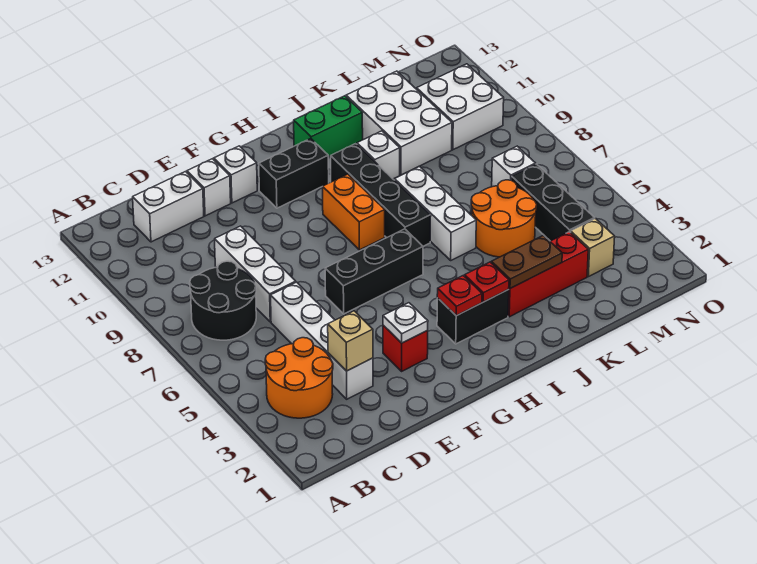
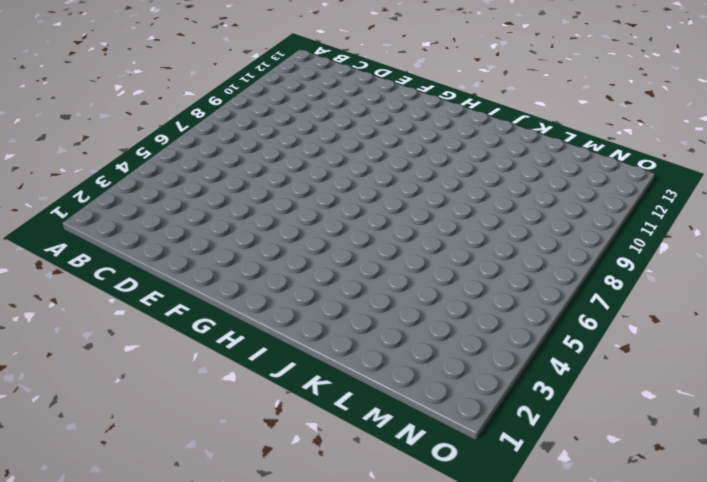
none -> orange round brick B3:C4 level 1
none -> black round brick B7:C8 level 1
none -> white brick C12:D12 level 1

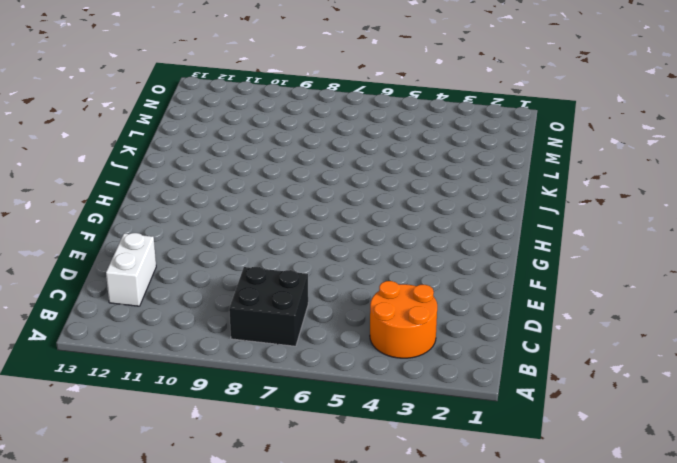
black brick B7:C8 level 1 -> black round brick B7:C8 level 1
none -> white brick D3:D6 level 1
none -> white brick D7:D9 level 1
none -> white brick E12 level 1

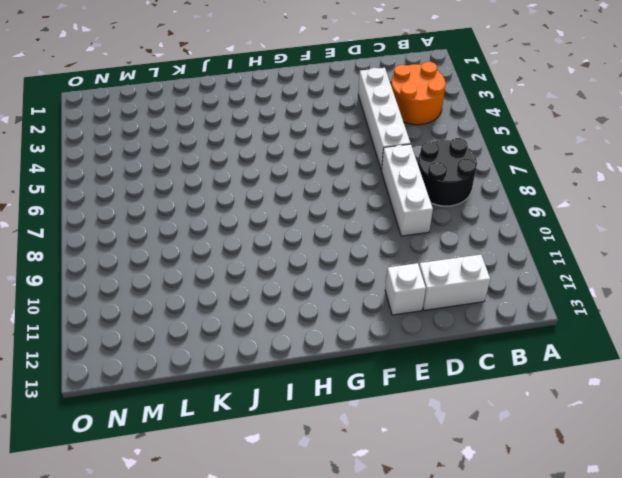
none -> red brick F3 level 1
none -> black brick F6:H6 level 1
none -> white brick F12 level 1

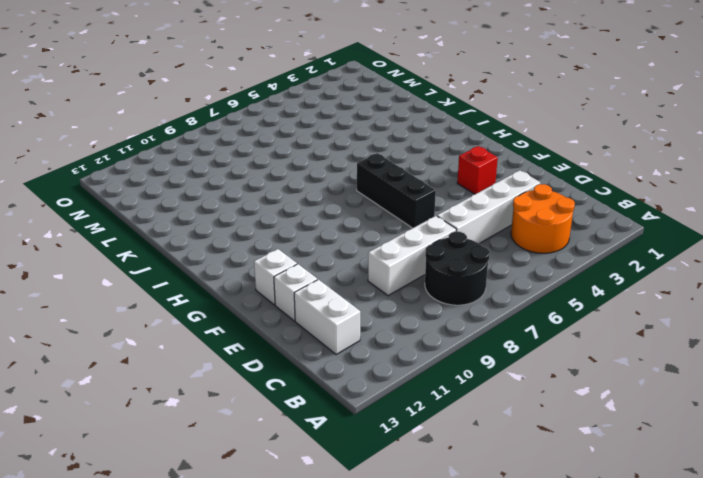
none -> black brick G11:H11 level 1
none -> black brick H3:I3 level 1
none -> orange brick H8:H9 level 1

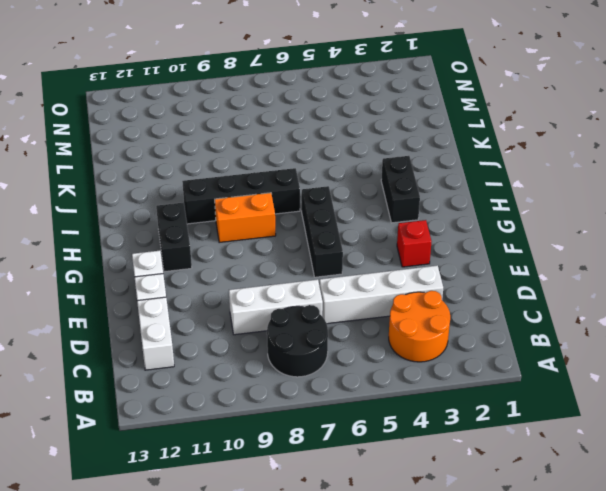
none -> green brick I12:J12 level 1
none -> red brick J3:L3 level 1
none -> white brick J6:J8 level 1

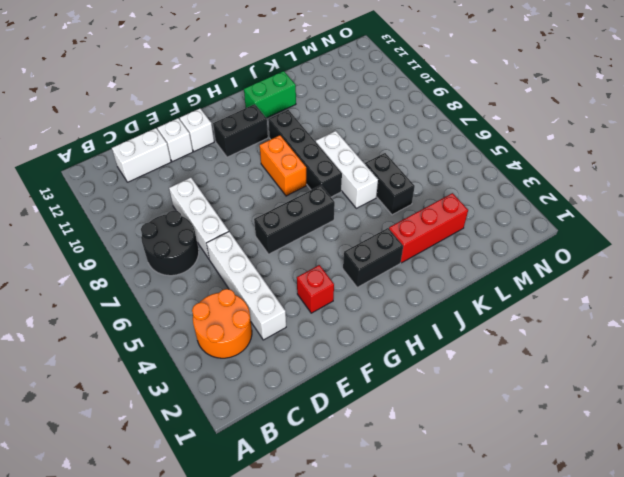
black brick K5:K6 level 1 -> orange round brick K5:L6 level 1
none -> white brick J10 level 1
none -> white brick K10:L12 level 1
none -> tan brick M3 level 1

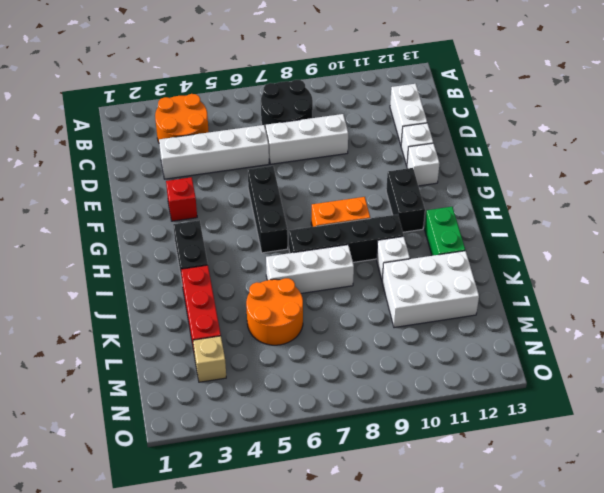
none -> black brick M4:M6 level 1
none -> white brick M7 level 1
none -> white brick M10:N11 level 1

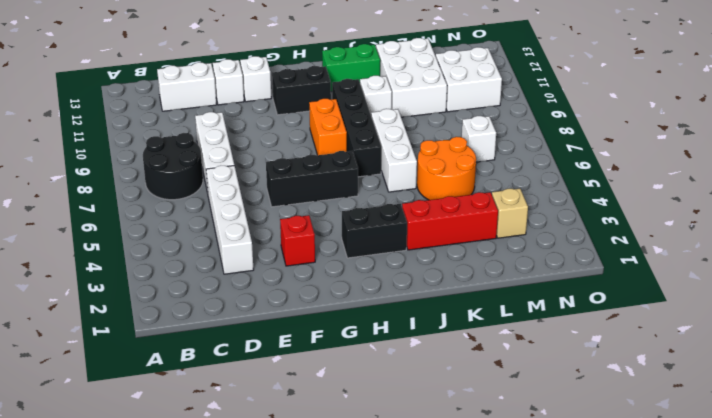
none -> orange round brick B3:C4 level 1
none -> black brick M4:M6 level 1
none -> tan brick D3 level 2

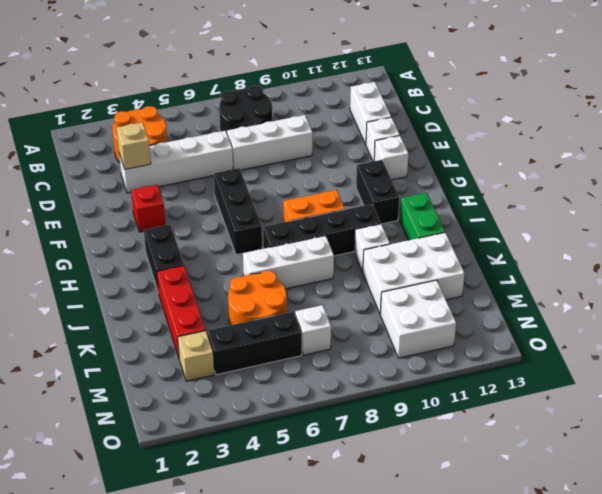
none -> white plate F3 level 2
none -> red plate H3 level 2
none -> red plate I3 level 2

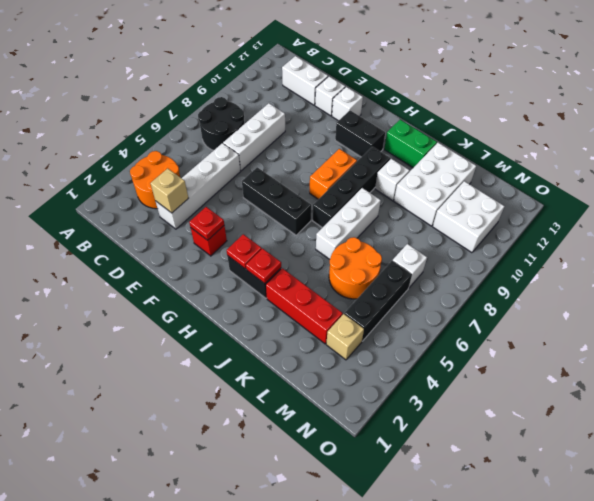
red plate F3 level 2 -> white plate F3 level 2
none -> brown plate J3:K3 level 2

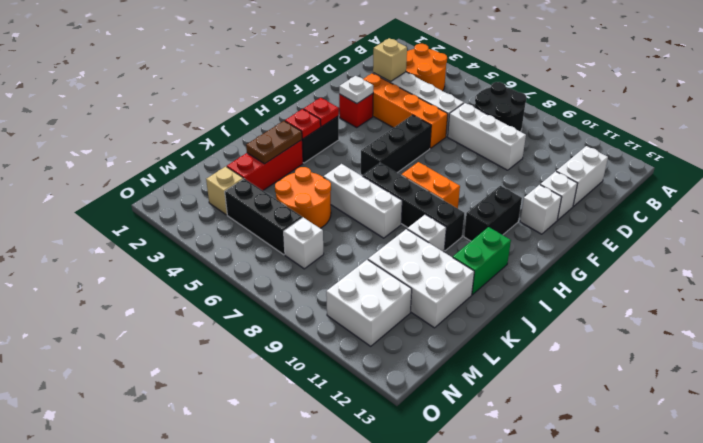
orange brick E3:E6 level 1 -> none

